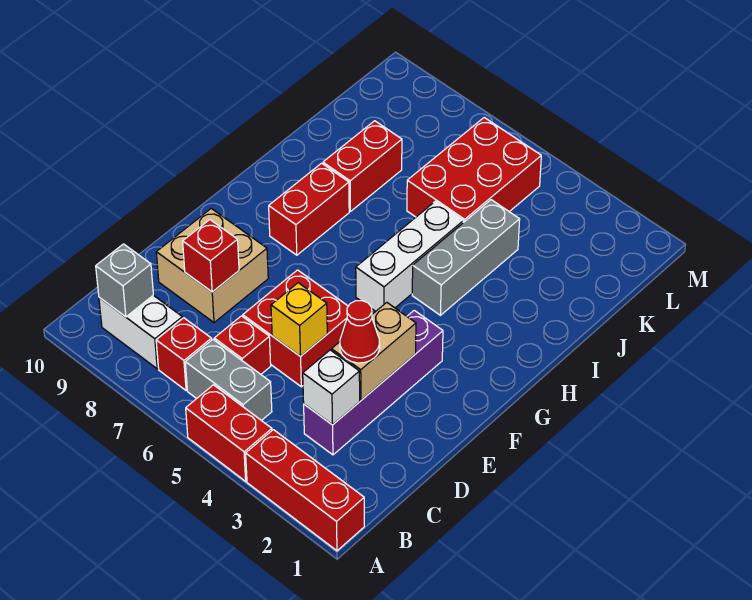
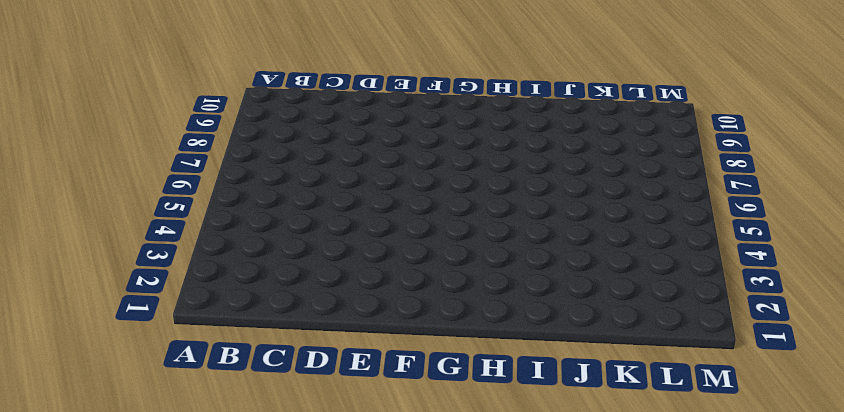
none -> red brick A1:A3 level 1
none -> red brick A4:A5 level 1
none -> grey brick B5:B6 level 1

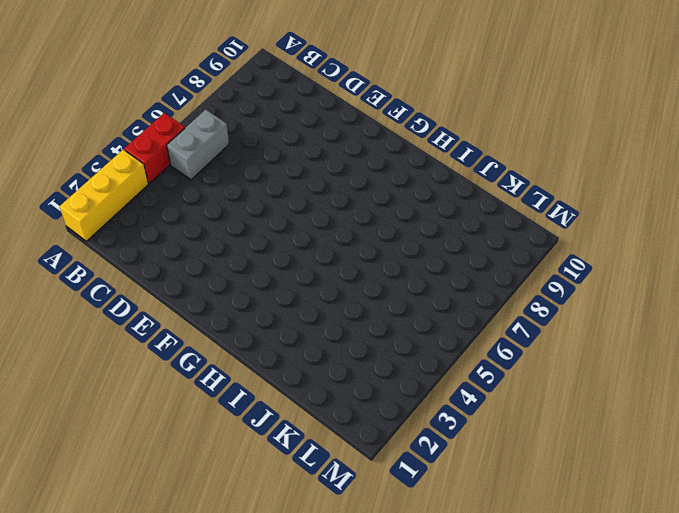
yellow brick A1:A3 level 1 -> red brick A1:A3 level 1
none -> red brick B7 level 1
none -> white brick B8:B9 level 1
none -> purple brick C3:F3 level 1

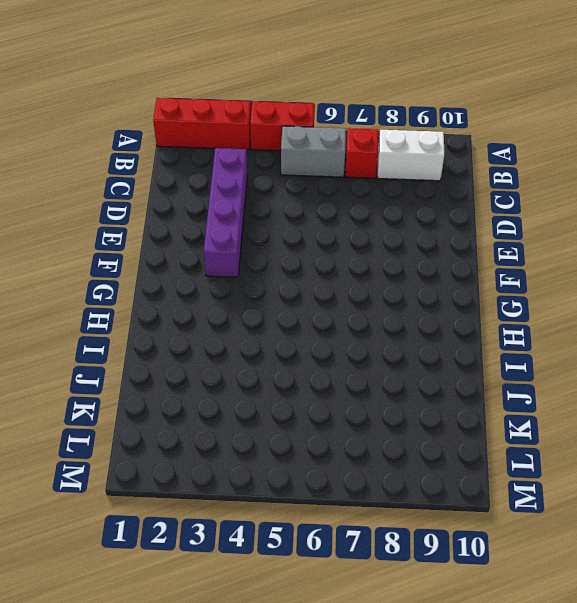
none -> red brick C6 level 1
none -> red brick D5:E6 level 1
none -> tan brick D8:E9 level 1

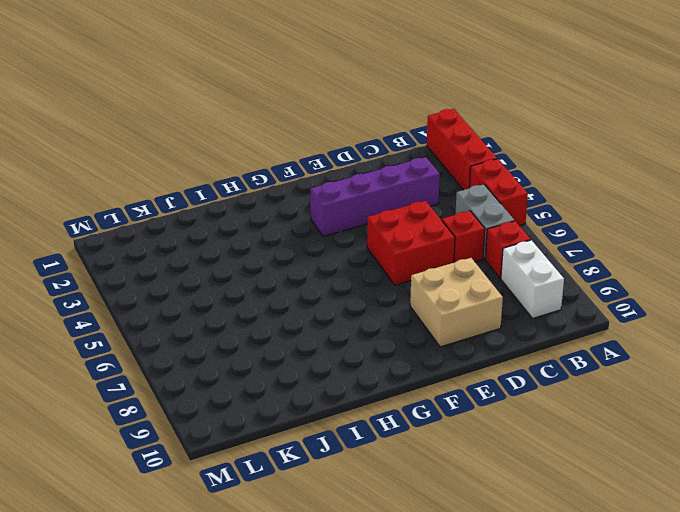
none -> white brick G5:I5 level 1
none -> red brick G8:H8 level 1
none -> grey brick H4:J4 level 1

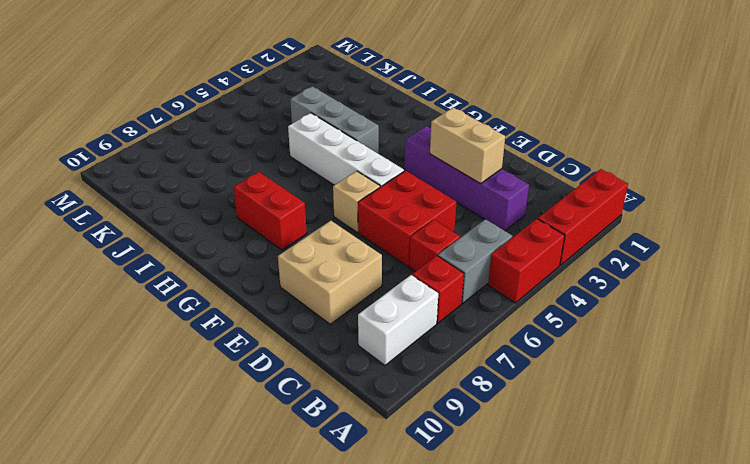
white brick F5:I5 level 1 -> white brick G5:I5 level 1
tan brick F6 level 1 -> none
none -> red brick I8:J8 level 1
none -> red brick J5:L6 level 1
none -> grey brick B9 level 2

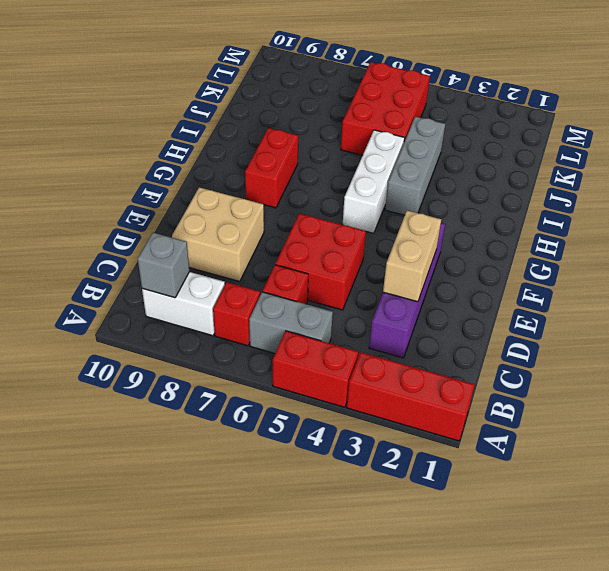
none -> red brick I8:J8 level 1
none -> white brick C3 level 2
none -> yellow brick D5 level 2

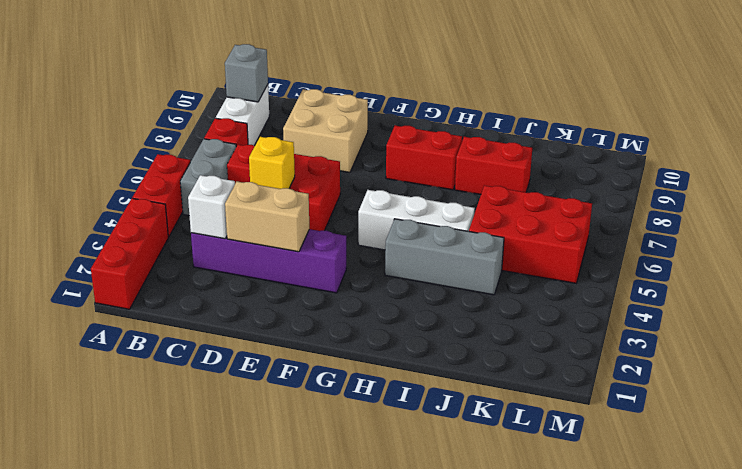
none -> red brick D8 level 2
none -> red cone D3 level 3

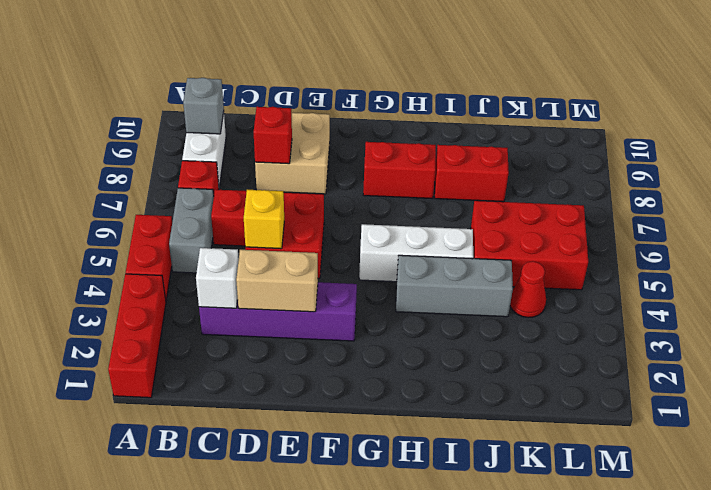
red cone K4 level 1 -> red cone D3 level 3

